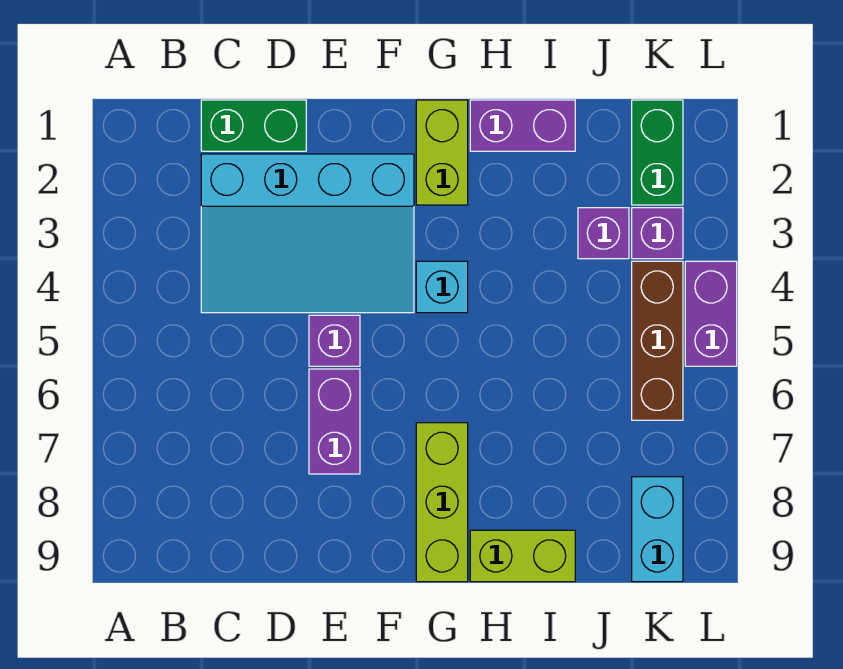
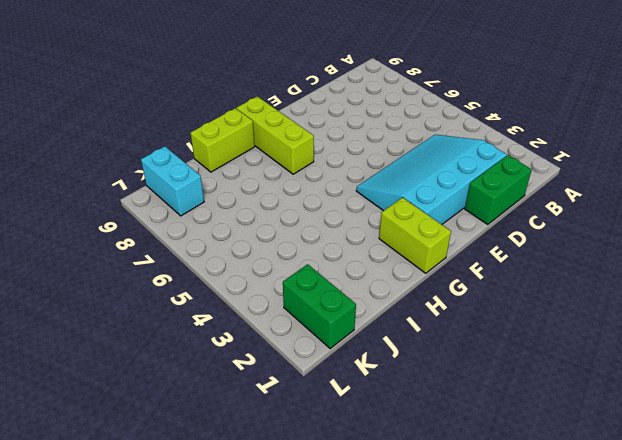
none -> purple brick E5 level 1
none -> purple brick E6:E7 level 1
none -> cyan brick G4 level 1

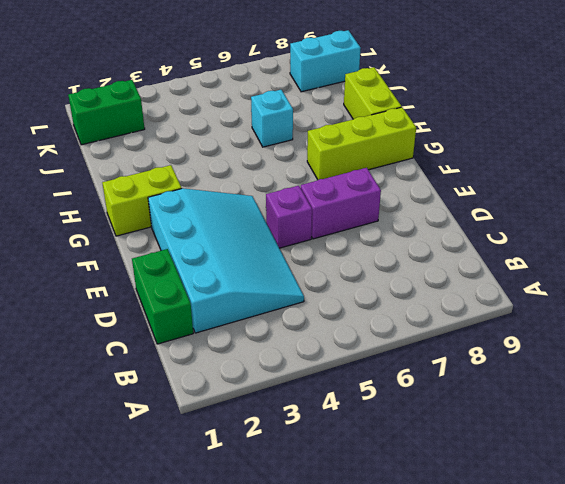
cyan brick I6 level 1 -> cyan brick G4 level 1
none -> purple brick H1:I1 level 1
none -> purple brick J3 level 1
none -> purple brick K3 level 1

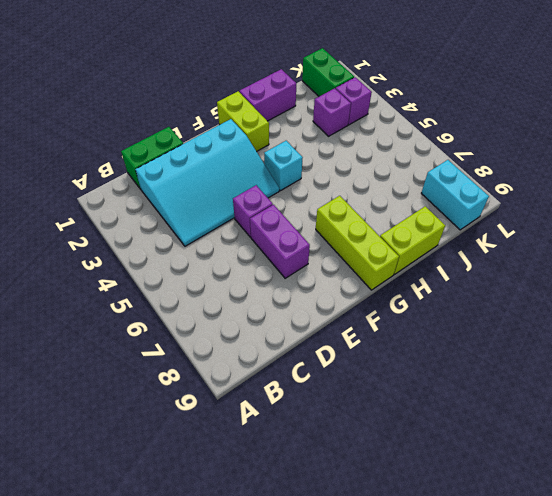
none -> brown brick K4:K6 level 1
none -> purple brick L4:L5 level 1

